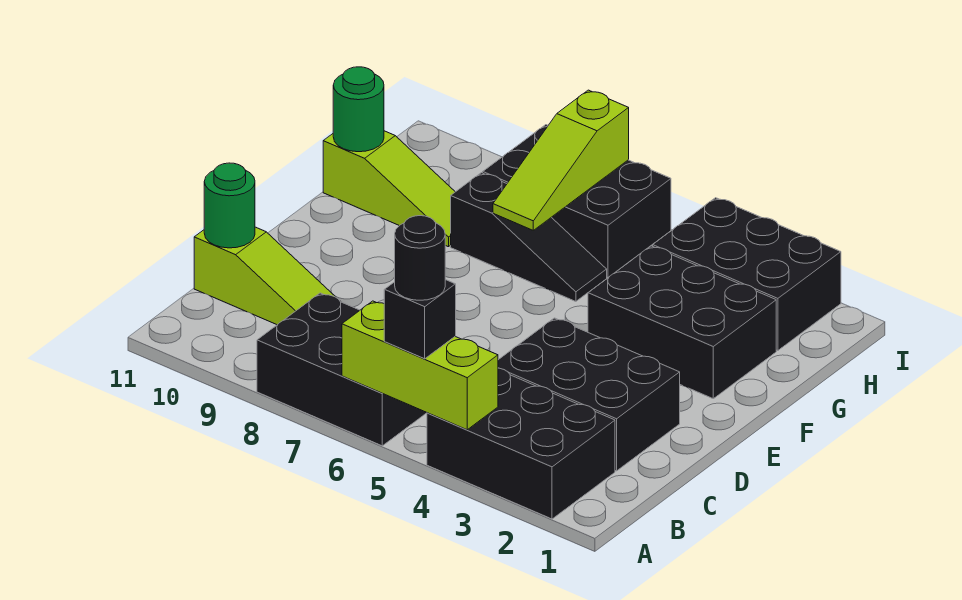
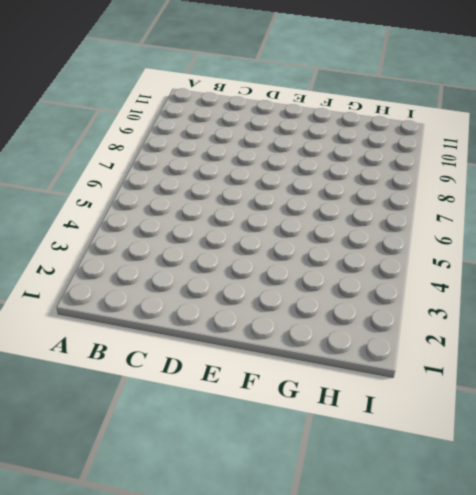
none -> black brick A2:B4 level 1
none -> black brick A6:B8 level 1
none -> black brick C2:D4 level 1

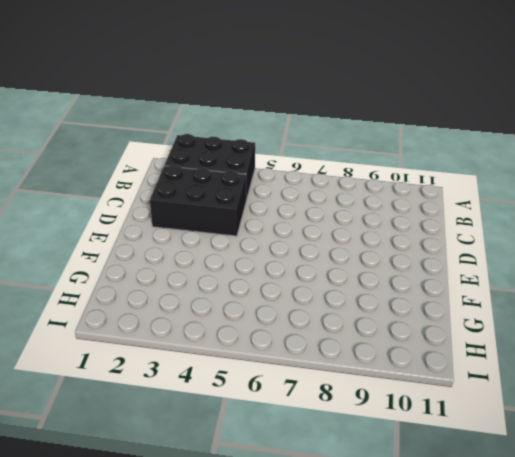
none -> black brick A6:B8 level 1
none -> lime slope C9:C11 level 1 top 11
none -> black brick F2:G4 level 1

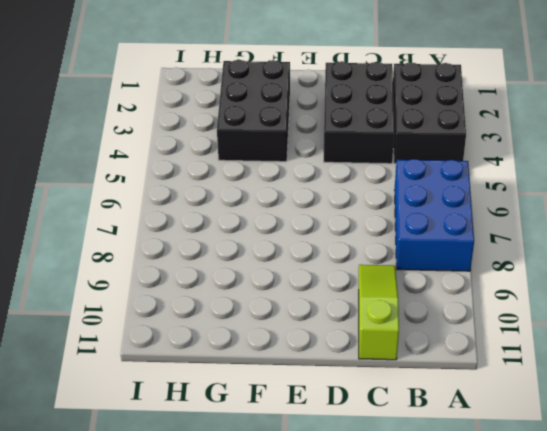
blue brick A6:B8 level 1 -> black brick A6:B8 level 1
none -> black slope G6:G8 level 1 top 8
none -> lime slope G9:G11 level 1 top 11
none -> black brick H2:I4 level 1

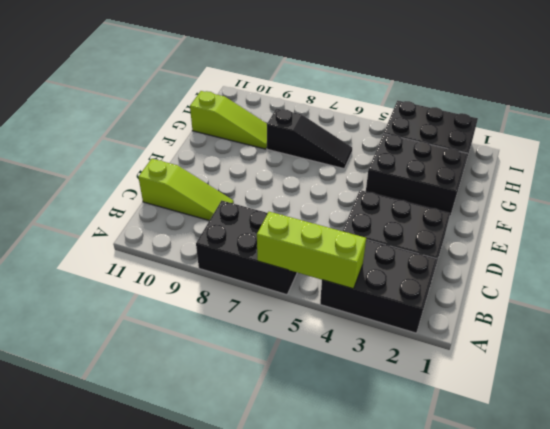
none -> black brick H6:I8 level 1
none -> green round brick C11 level 2
none -> lime slope G7:I7 level 2 top I

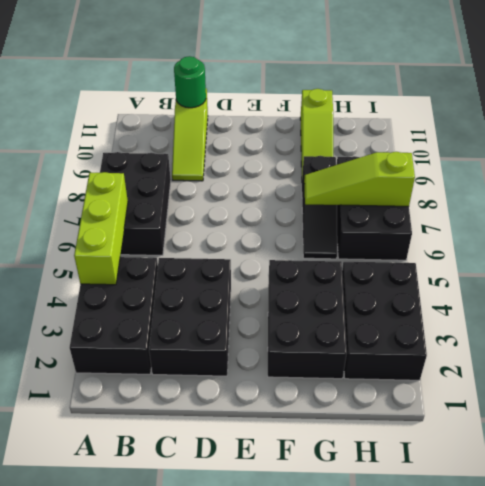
none -> green round brick G11 level 2
none -> black brick A5 level 3
none -> black round brick A5 level 4

